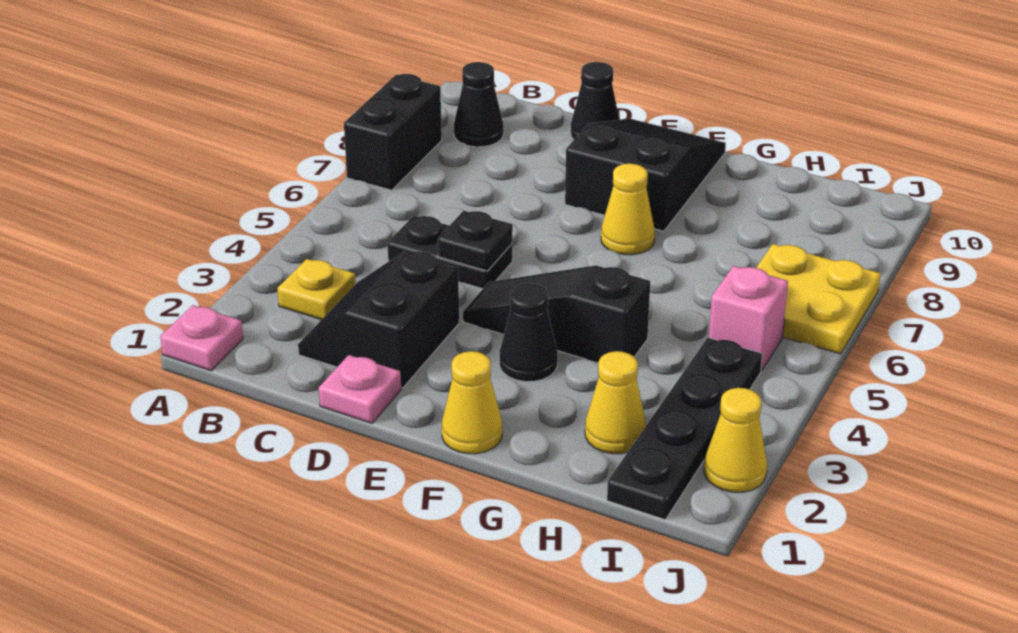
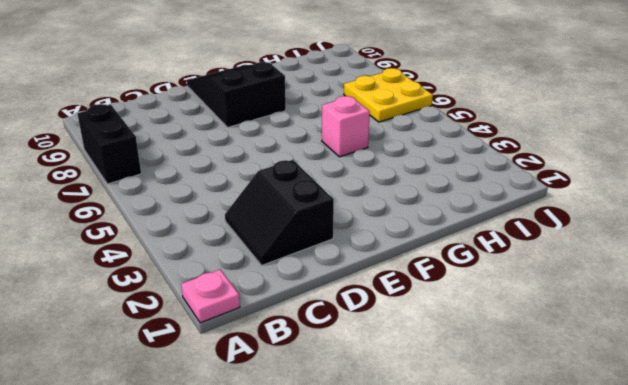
pink brick G5 level 1 -> pink brick I5 level 1
none -> yellow plate B3 level 1
none -> black cone B9 level 1
none -> black plate C5:D5 level 1

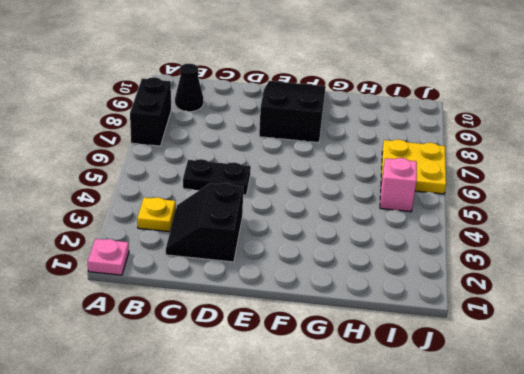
none -> pink plate D1 level 1
none -> black cone D10 level 1
none -> black slope E4:G4 level 1 top G

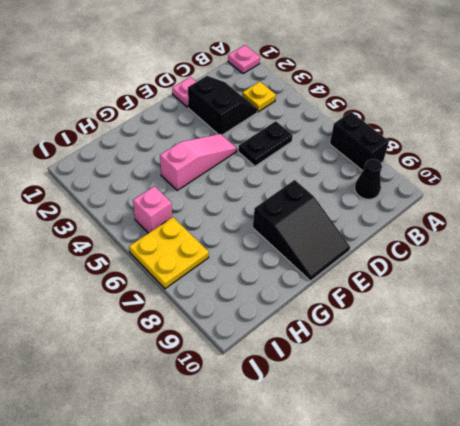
pink slope E4:G4 level 1 top G -> black slope E4:G4 level 1 top G
none -> black cone D10 level 1
none -> yellow cone F1 level 1
none -> black cone F3 level 1

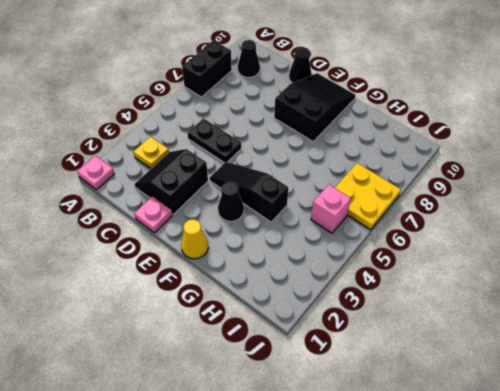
none -> yellow cone F7 level 1
none -> yellow cone H2 level 1
none -> black plate I1:I4 level 1

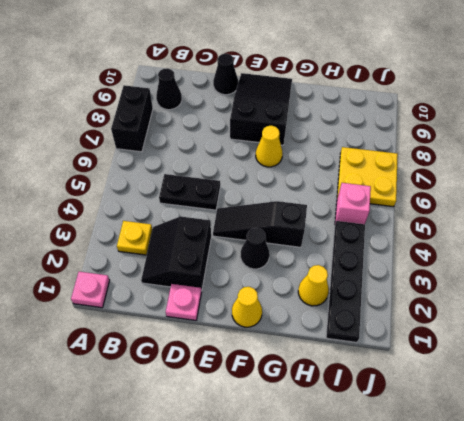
none -> yellow cone J2 level 1
none -> black plate D5 level 2

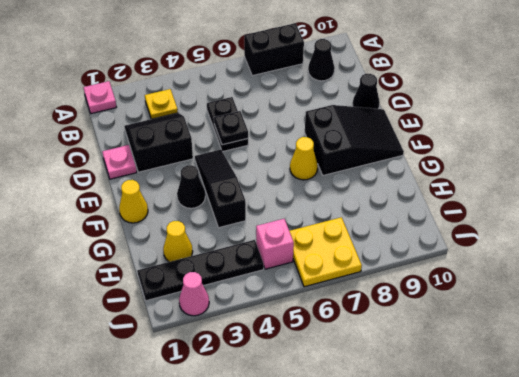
pink cone J2 level 1 -> yellow cone J2 level 1

